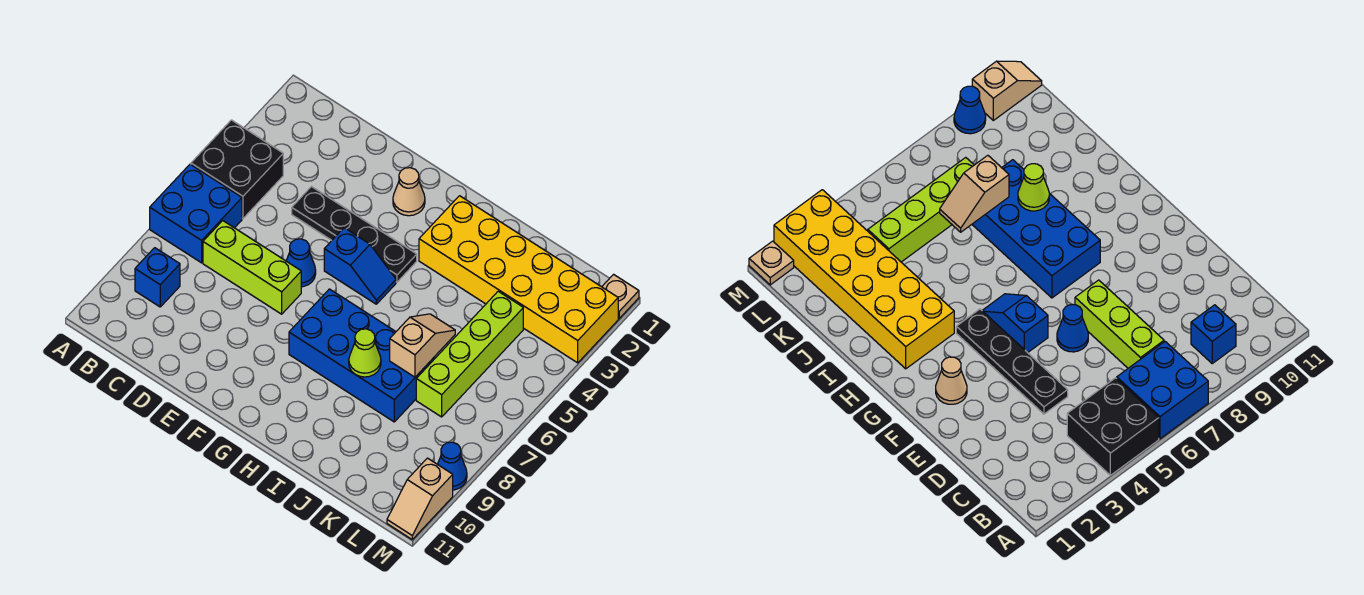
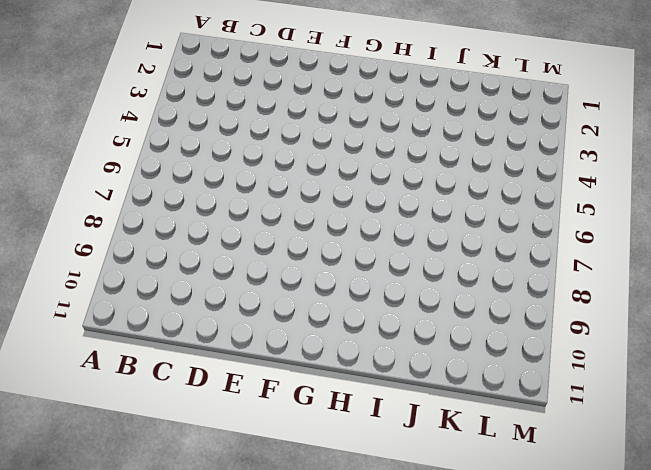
none -> black brick A4:B5 level 1
none -> blue brick A6:B7 level 1
none -> blue brick B9 level 1

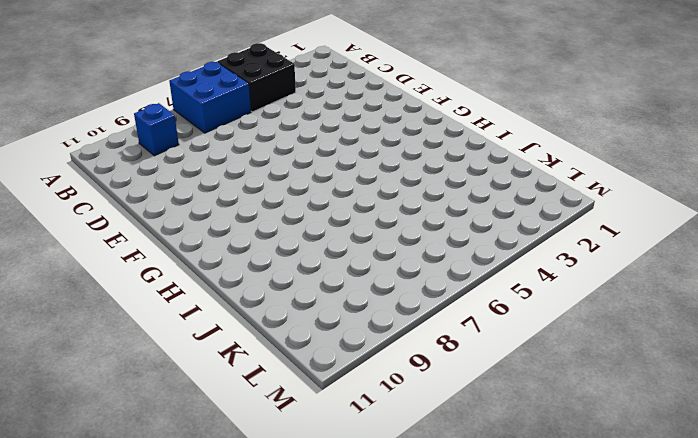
none -> lime brick C7:E7 level 1
none -> black plate D4:G4 level 1
none -> blue cone E6 level 1

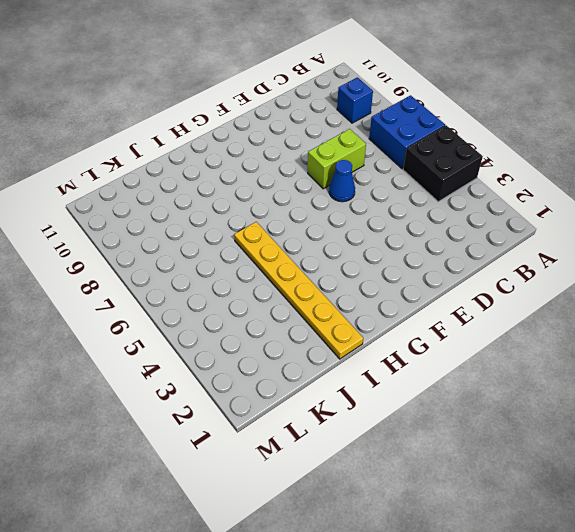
lime brick D7:E7 level 1 -> lime brick C7:E7 level 1
yellow plate I1:I6 level 1 -> yellow brick H2:M3 level 1
none -> black plate D4:G4 level 1
none -> tan cone F2 level 1
none -> blue slope F5:G5 level 1 top F

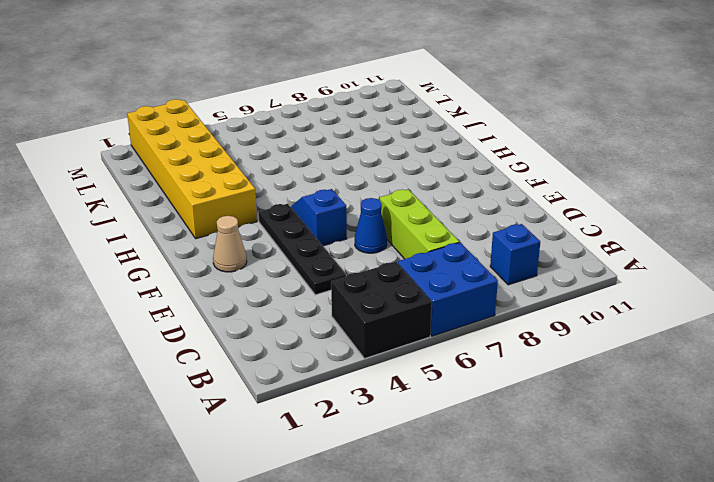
none -> blue brick G7:J8 level 1
none -> lime brick K4:K7 level 1
none -> tan plate M1 level 1

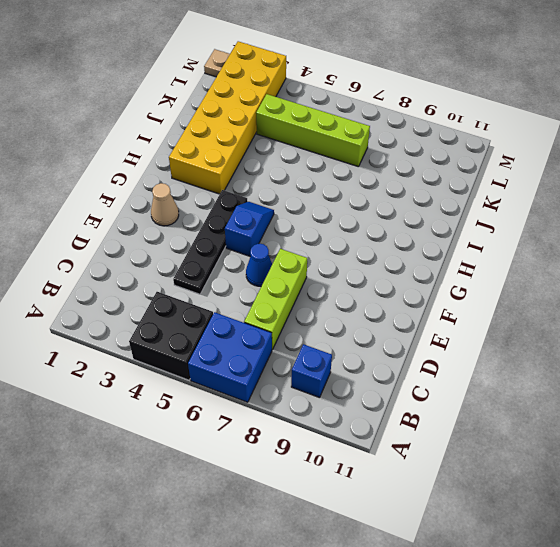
none -> blue brick G7:J8 level 1
none -> blue cone M9 level 1
none -> tan slope M10:M11 level 1 top 10

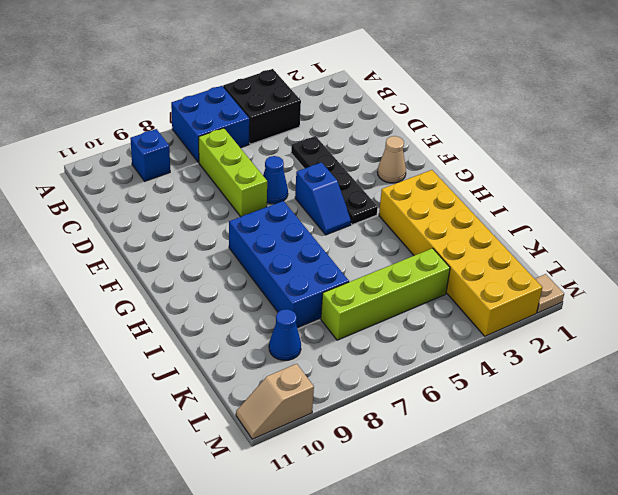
blue cone K9 level 1 -> blue cone M9 level 1
none -> lime cone I8 level 2
none -> tan slope J6:J7 level 2 top 7

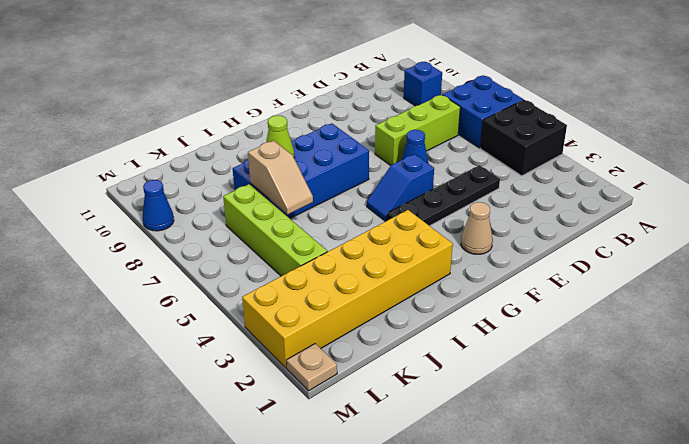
none -> tan slope M10:M11 level 1 top 10

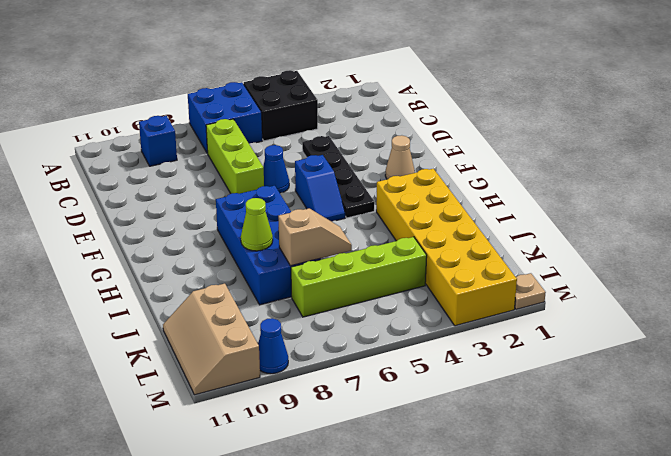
tan slope K10:M11 level 1 top 10 -> tan slope M10:M11 level 1 top 10

